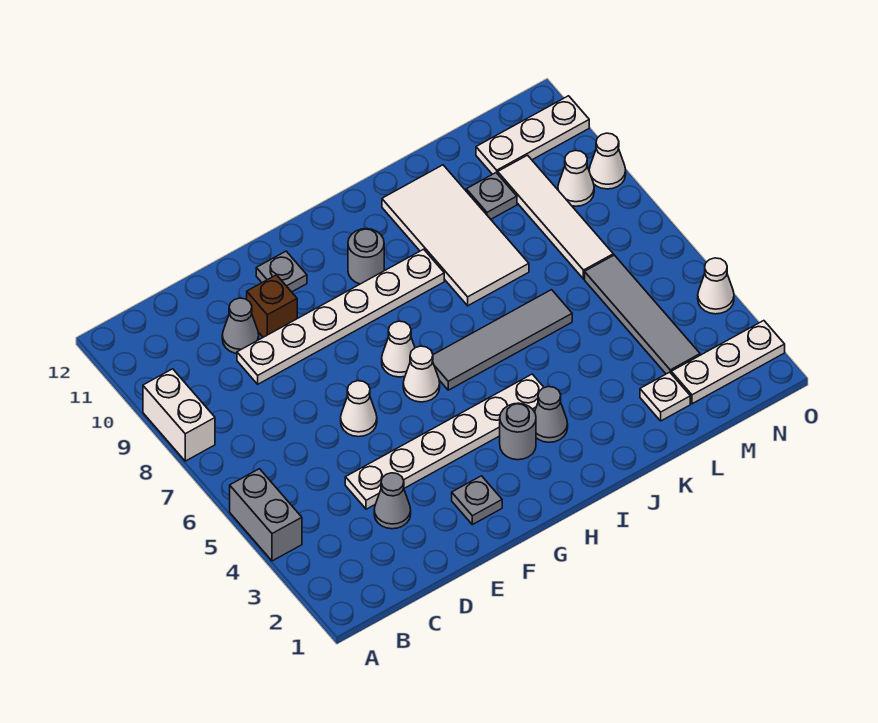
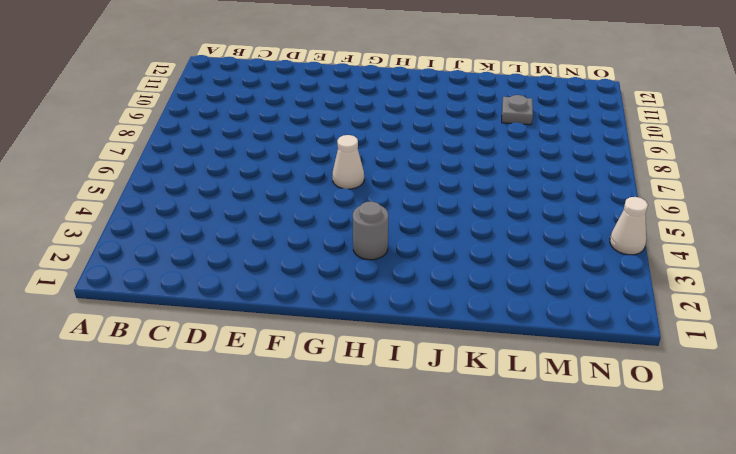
none -> grey brick A4:A5 level 1
none -> white brick A8:A9 level 1
none -> grey cone D3 level 1

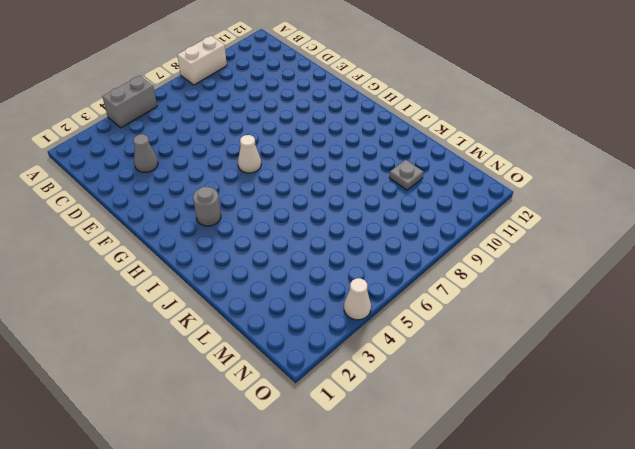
none -> white plate D4:I4 level 1
none -> white plate D9:I9 level 1
none -> grey cone D10 level 1

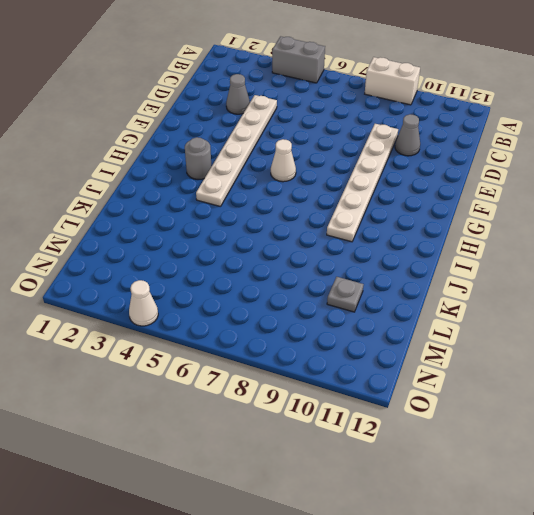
none -> white cone E6 level 1
none -> brown brick E10 level 1
none -> grey plate F2 level 1

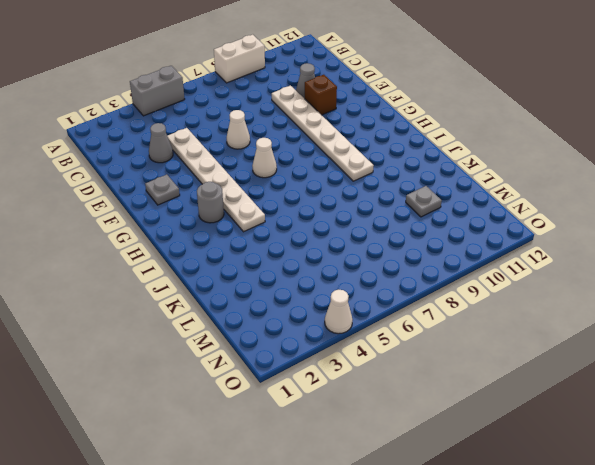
none -> grey plate F11 level 1
none -> white cone G7 level 1
none -> grey tile H6:K6 level 1

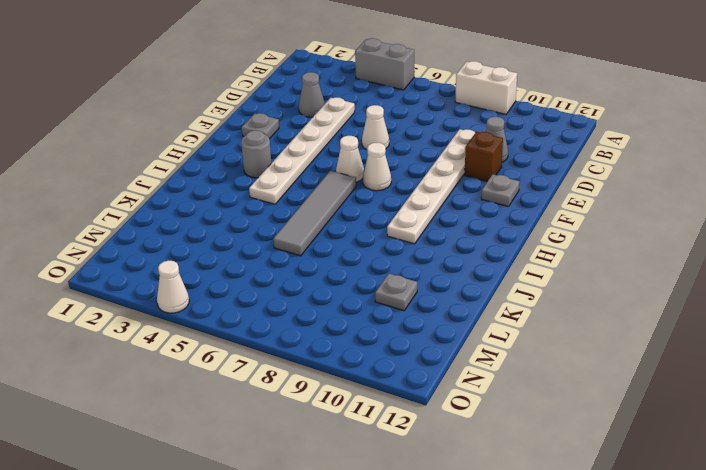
none -> grey round brick H10 level 1
none -> grey cone I3 level 1
none -> white tile J8:K11 level 1

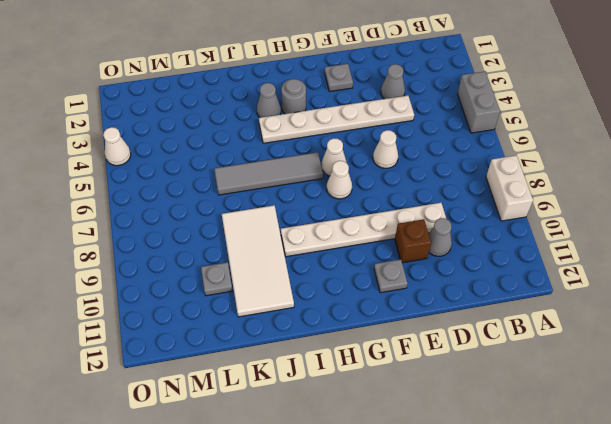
none -> grey round brick H10 level 1
none -> white plate L2 level 1
none -> white plate M2:O2 level 1

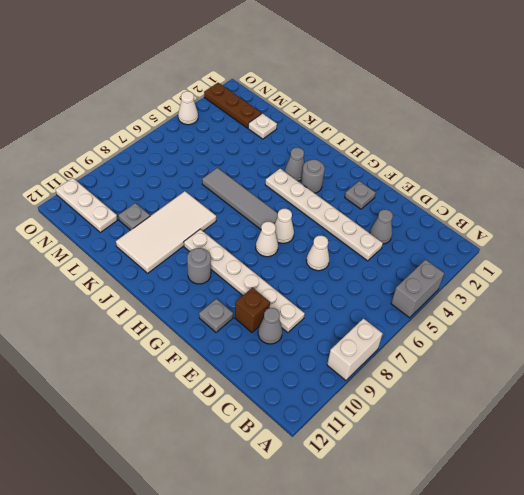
brown plate M2:O2 level 1 -> white plate M2:O2 level 1
none -> grey tile M3:M6 level 1
none -> white tile M7:M10 level 1
none -> white cone N9 level 1

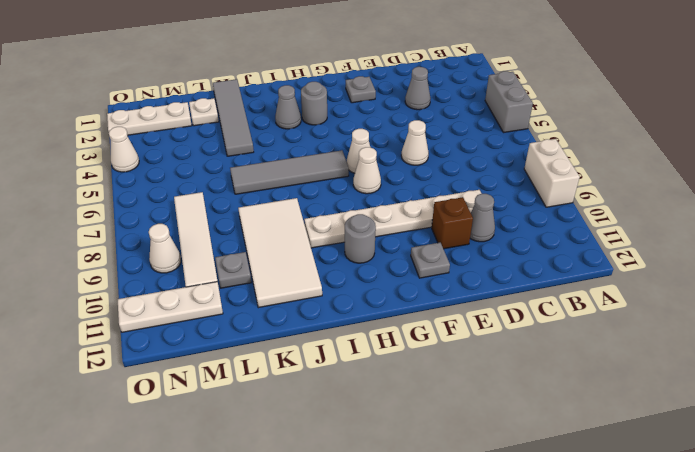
grey tile K1:K4 level 1 -> grey tile M3:M6 level 1
none -> white plate D4:I4 level 1
none -> white cone O9 level 1

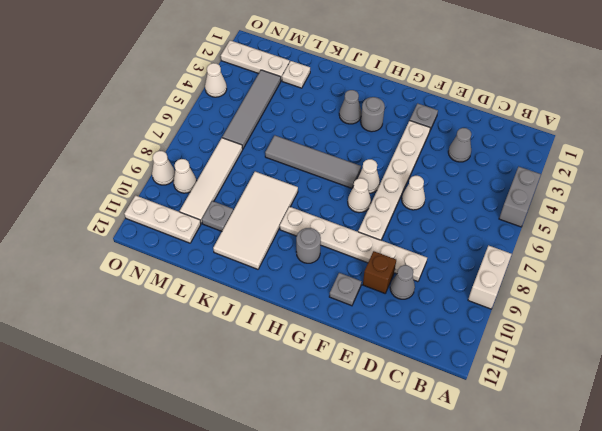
white plate F3:F8 level 1 -> white plate D4:I4 level 1

